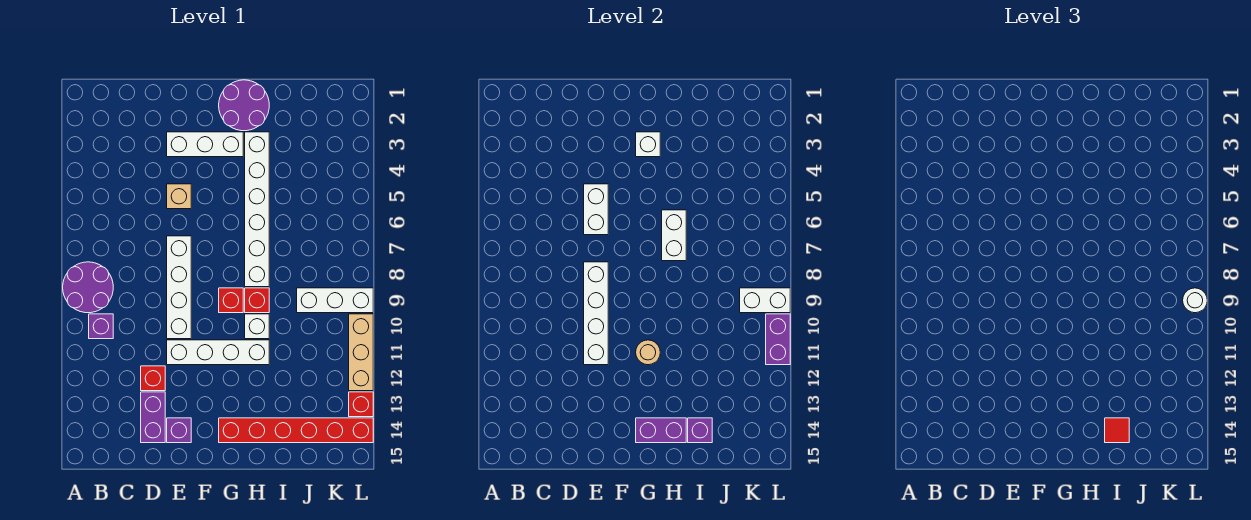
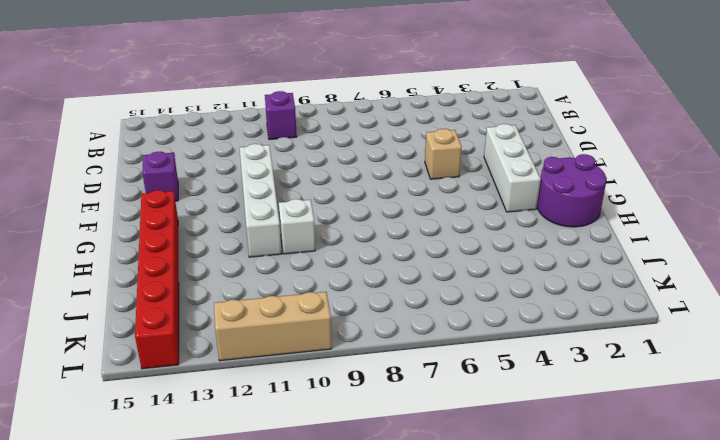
none -> purple round brick A8:B9 level 1
none -> red brick D12 level 1
none -> purple brick D13:D14 level 1

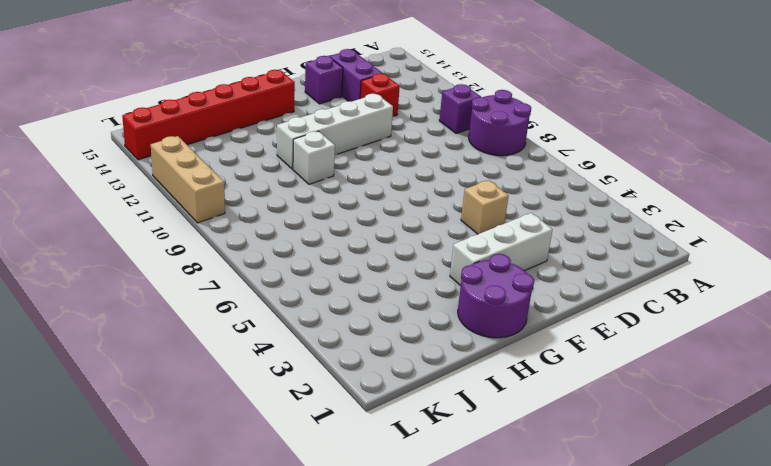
none -> white brick E7:E10 level 1
none -> red brick G9 level 1
none -> white brick H3:H8 level 1

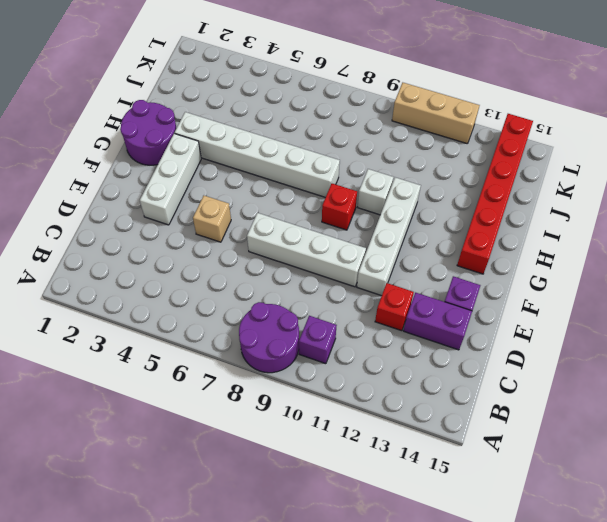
none -> red brick H9 level 1
none -> white brick J9:L9 level 1
none -> red brick L13 level 1

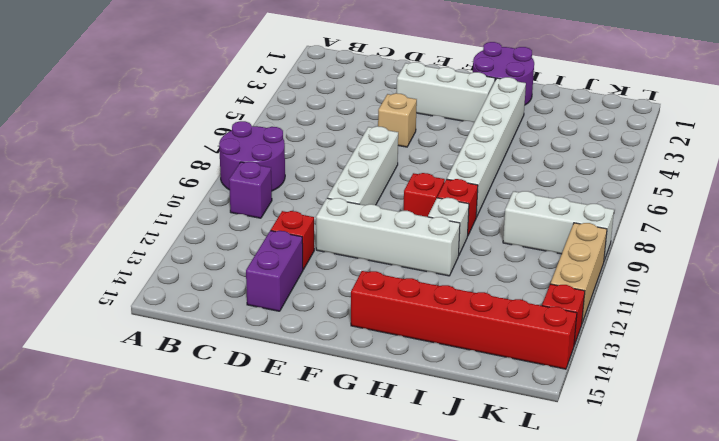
none -> purple brick E14 level 1
none -> white brick E5:E6 level 2
none -> white brick E8:E11 level 2

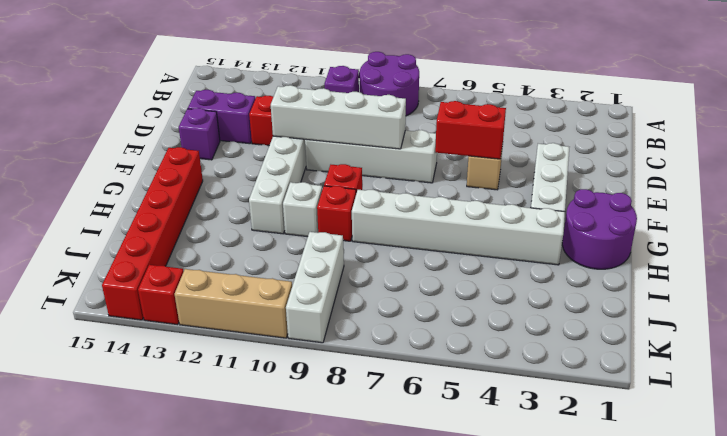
red brick E5:E6 level 2 -> white brick E5:E6 level 2
none -> white brick G3 level 2
none -> tan round brick G11 level 2
none -> purple brick G14:H14 level 2

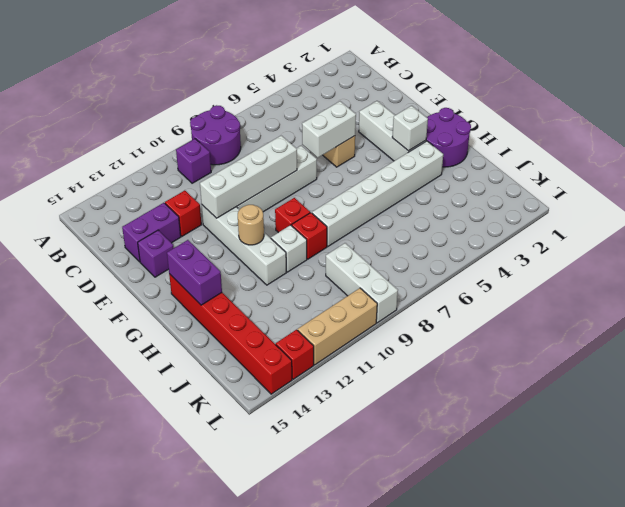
none -> white brick H6:H7 level 2
none -> purple brick I14 level 2
none -> white brick K9:L9 level 2

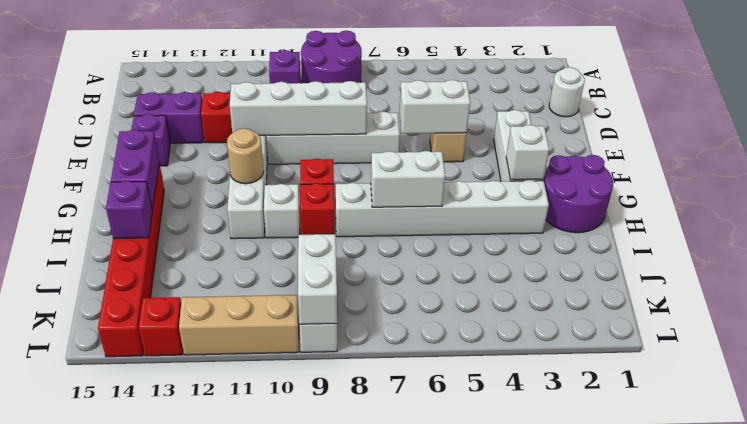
white round brick C1 level 1 -> white round brick L9 level 3
none -> purple brick L10:L11 level 2
none -> red tile I14 level 3

